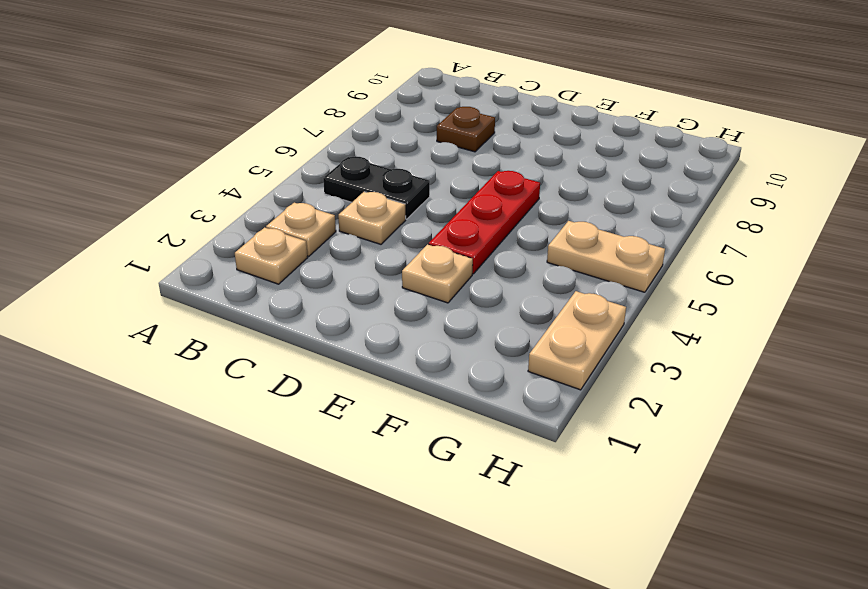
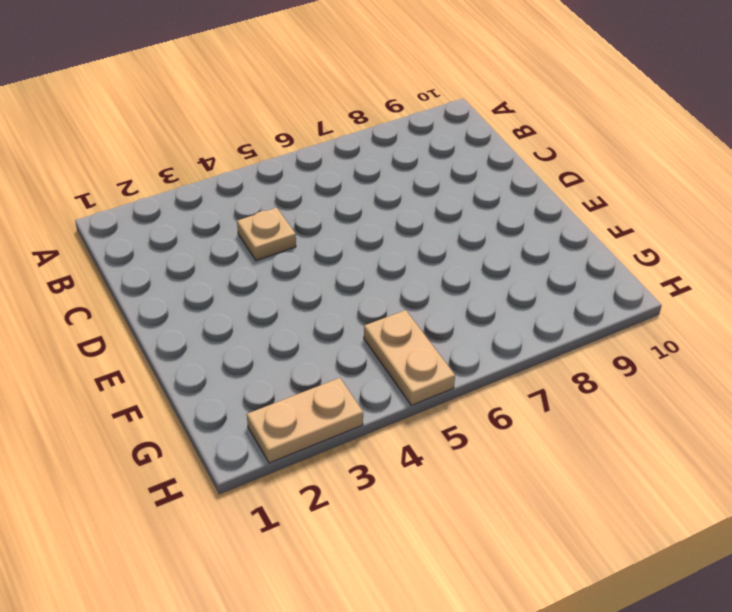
none -> tan plate B2 level 1
none -> tan plate B3 level 1

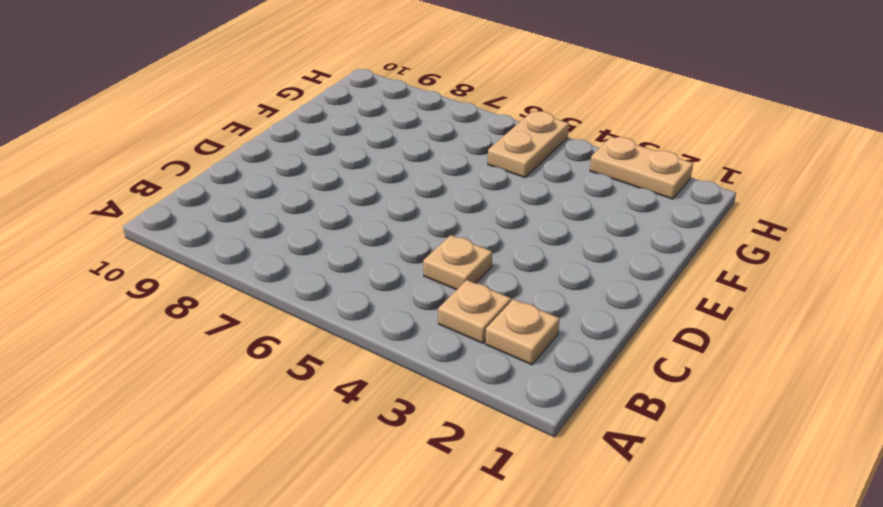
none -> black plate B5:C5 level 1
none -> brown plate C8 level 1

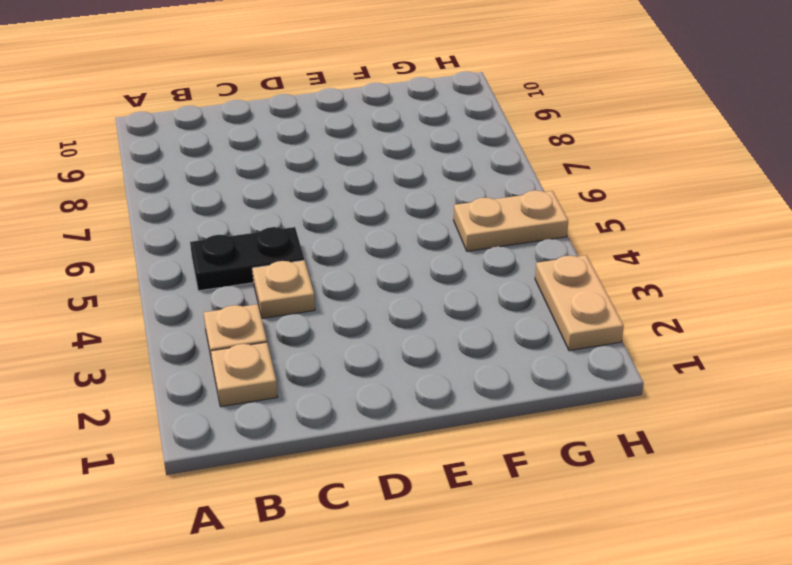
none -> brown plate C8 level 1
none -> tan plate E3 level 1

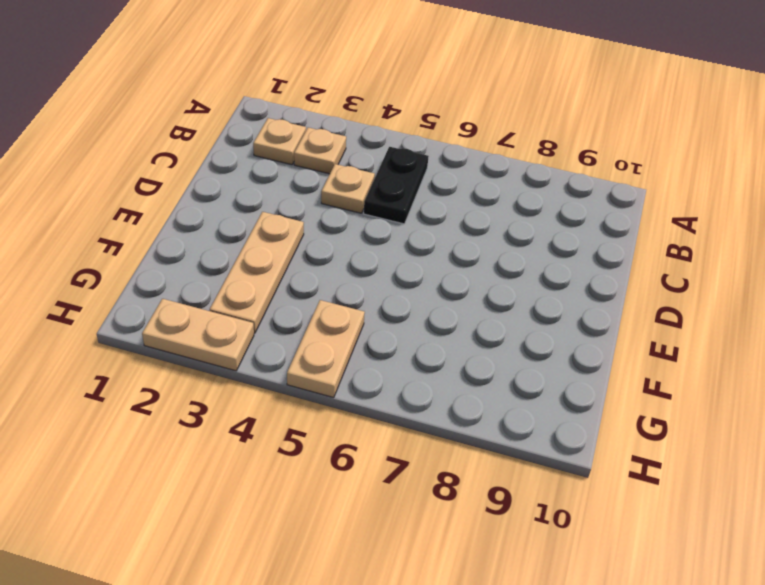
tan plate E3:G3 level 1 -> tan plate E3 level 1
none -> brown plate C8 level 1
none -> red plate E4:E6 level 1

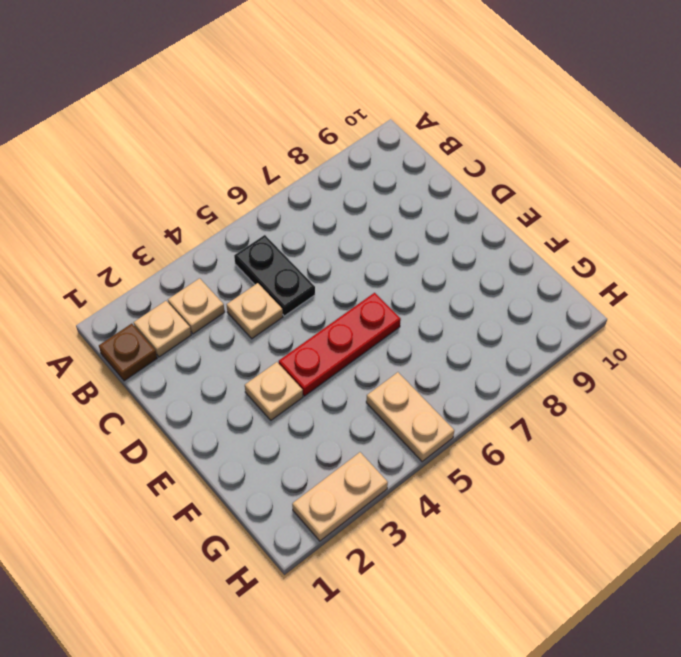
brown plate B1 level 1 -> brown plate C8 level 1

